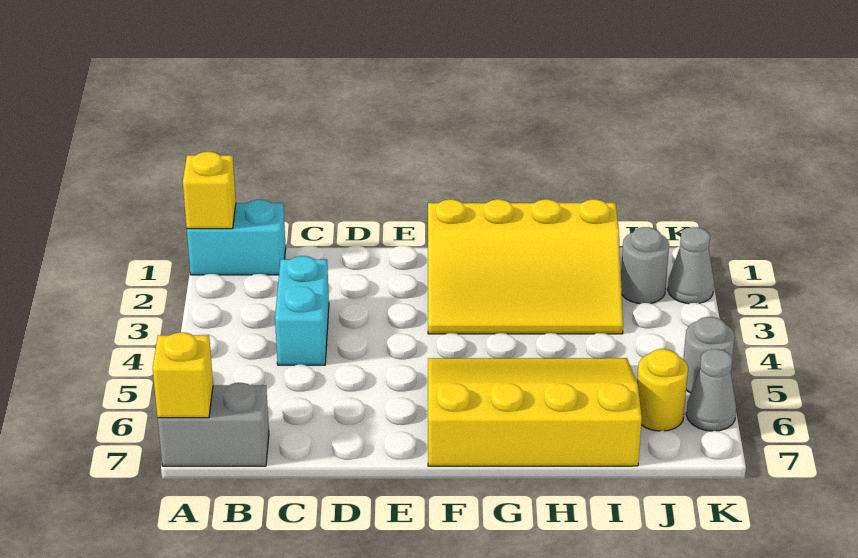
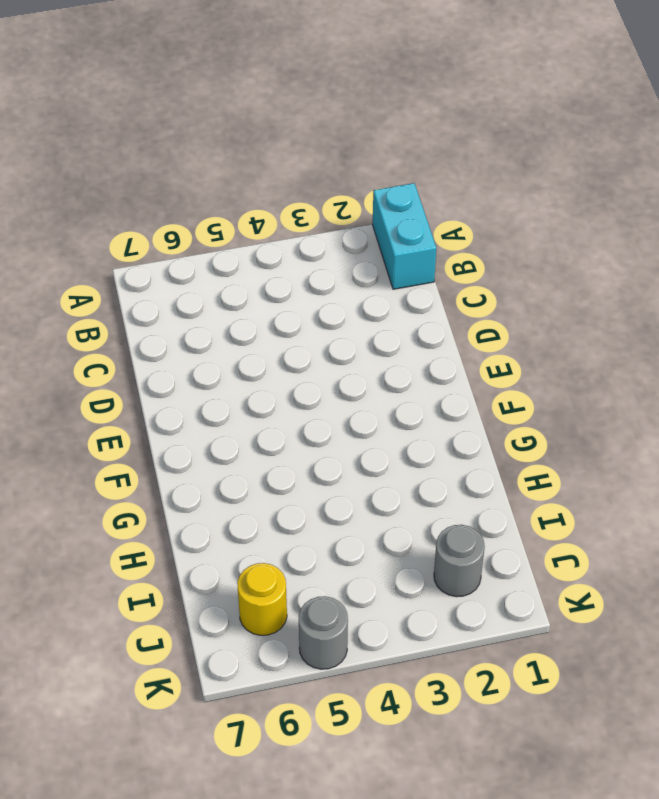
none -> grey brick A7:B7 level 1
none -> cyan brick C3:C4 level 1
none -> yellow slope F1:I3 level 1 top 1

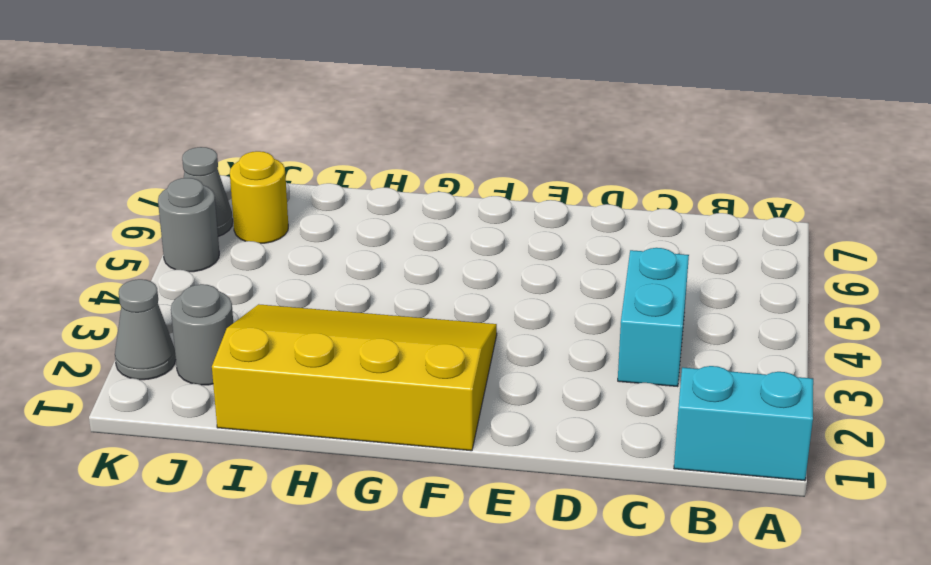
none -> grey brick A7:B7 level 1
none -> yellow slope F5:I7 level 1 top 7
none -> yellow brick A1 level 2

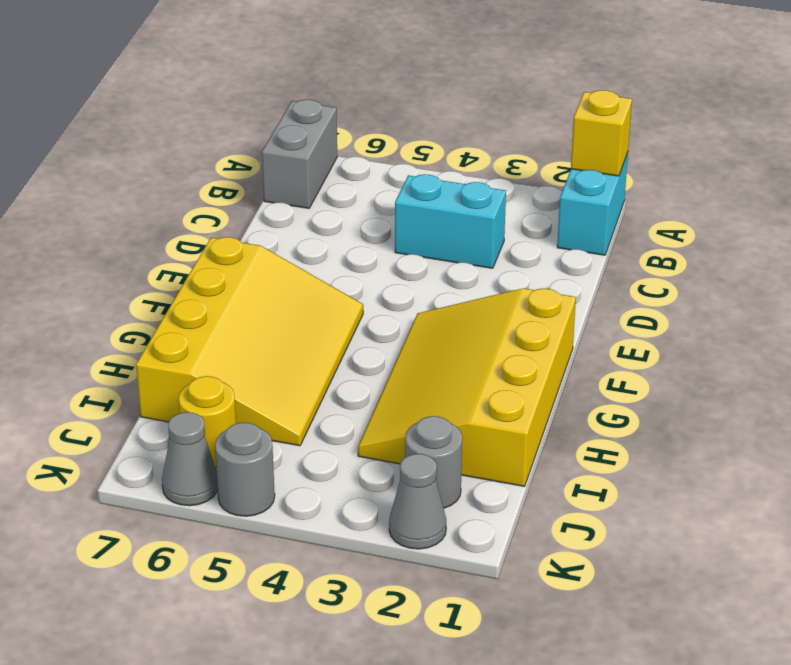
none -> yellow brick A7 level 2

